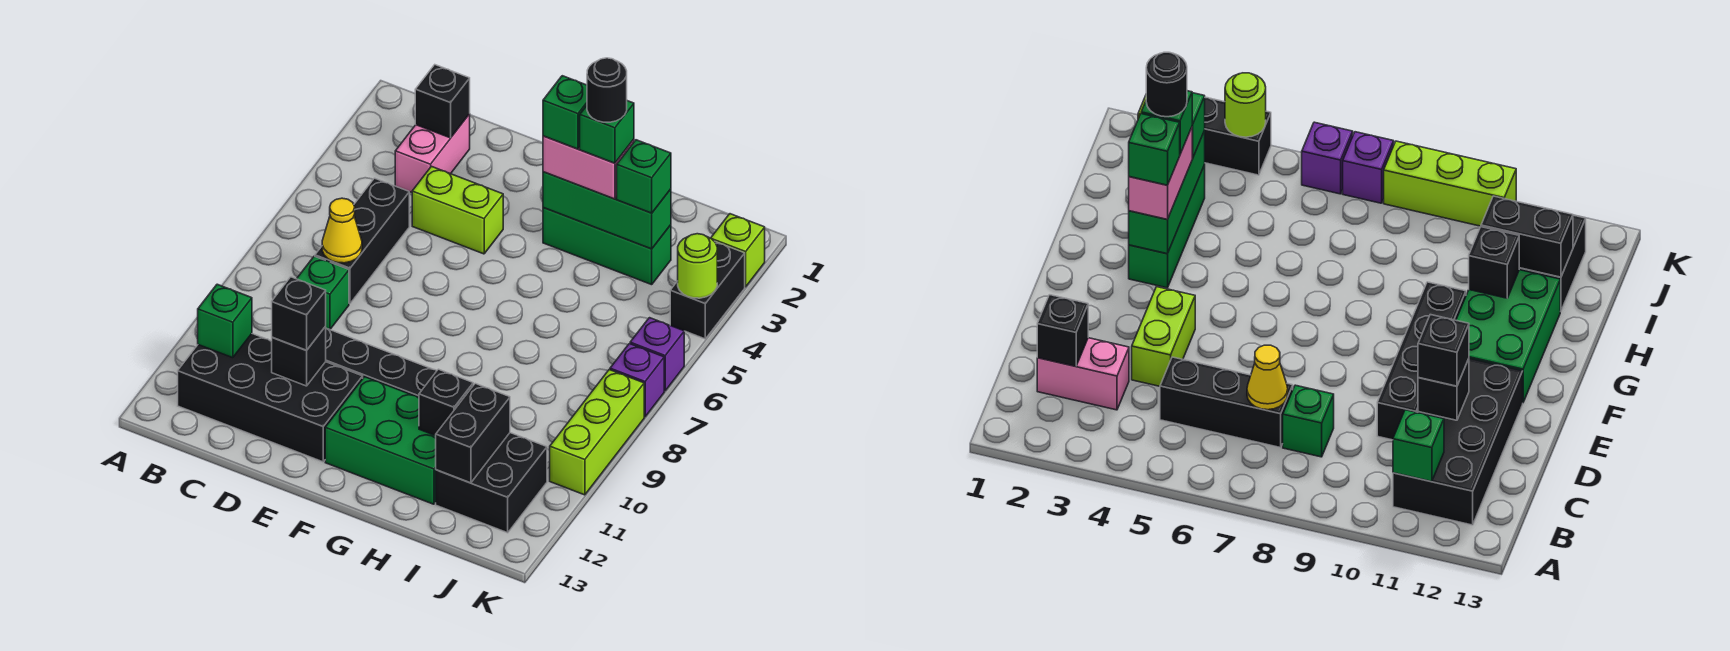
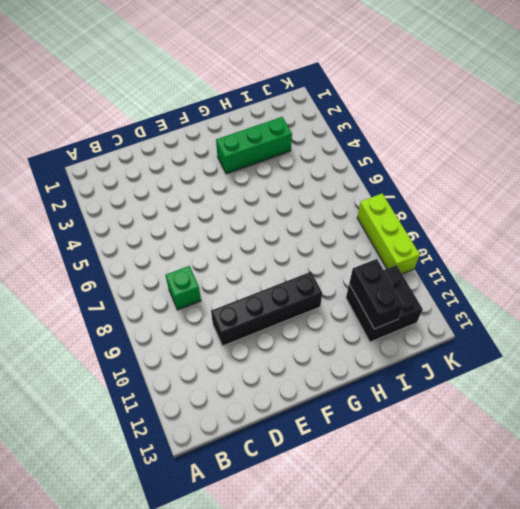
none -> black brick B11:E12 level 1
none -> pink brick C2:C3 level 1
none -> black brick C5:C7 level 1

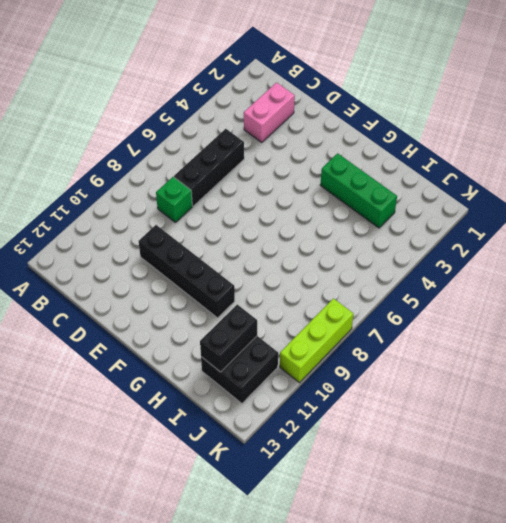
none -> black brick B11:E12 level 1
none -> lime brick D4:E4 level 1
none -> green brick F11:H12 level 1

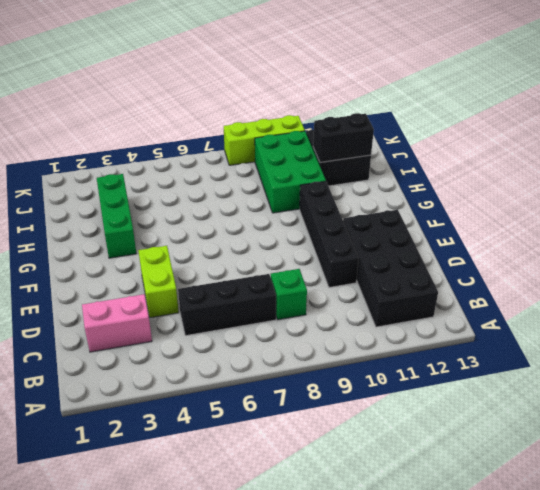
green brick H9:J10 level 1 -> green brick F11:H12 level 1
none -> lime brick K2 level 1
none -> black brick K3:K4 level 1
none -> purple brick K6 level 1

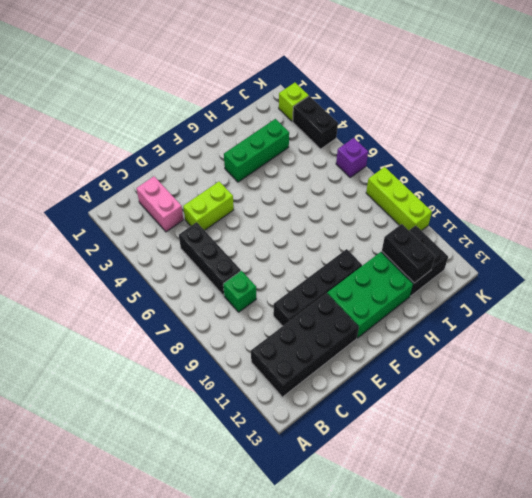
none -> purple brick K7 level 1
none -> green brick B11 level 2
none -> black brick C2 level 2

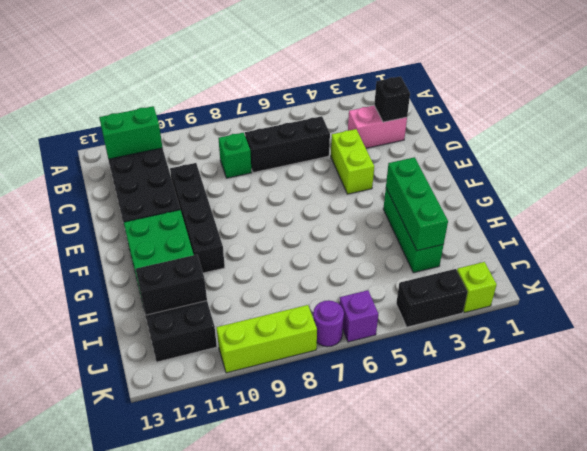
green brick B11:B12 level 2 -> green brick B11 level 2
purple round brick K7 level 1 -> purple brick K7 level 1
none -> yellow cone C7 level 2
none -> black brick D11 level 2
none -> black brick H11 level 2

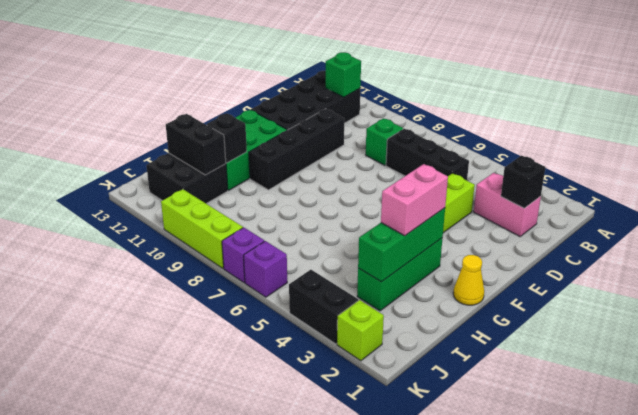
yellow cone G1 level 1 -> yellow cone C7 level 2
none -> black brick D11 level 2
none -> lime round brick K4 level 2
none -> black brick D11 level 3

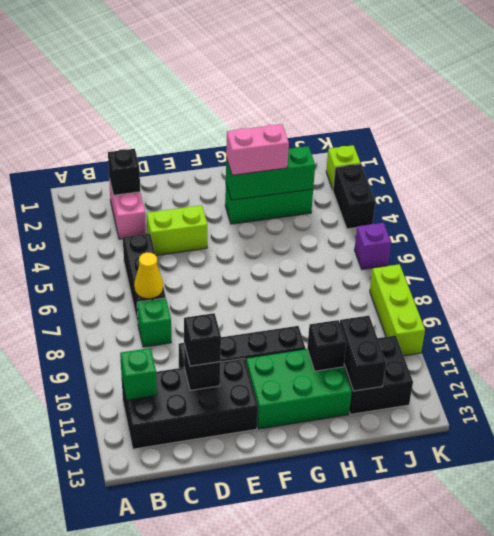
none -> purple brick K7 level 1
none -> lime round brick K4 level 2
none -> green brick I3 level 3

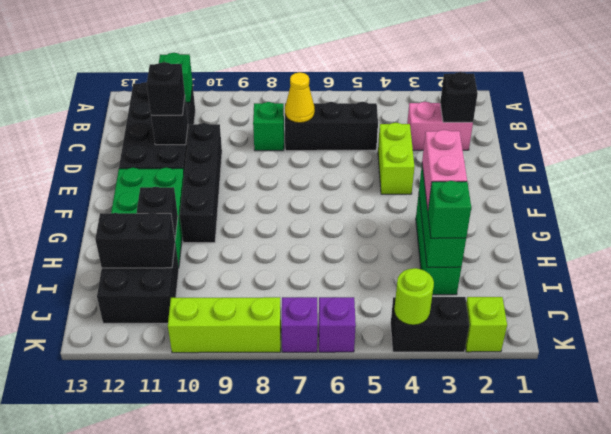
none -> green brick G3 level 4
none -> green brick H3 level 4
none -> black round brick H3 level 5

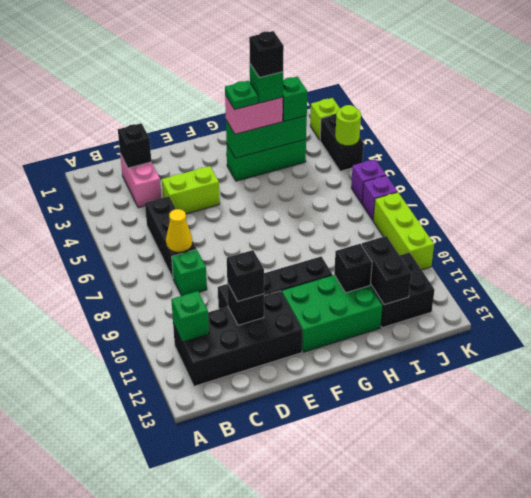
green plate G3 level 4 -> green brick G3 level 4
black brick H3 level 5 -> black round brick H3 level 5

